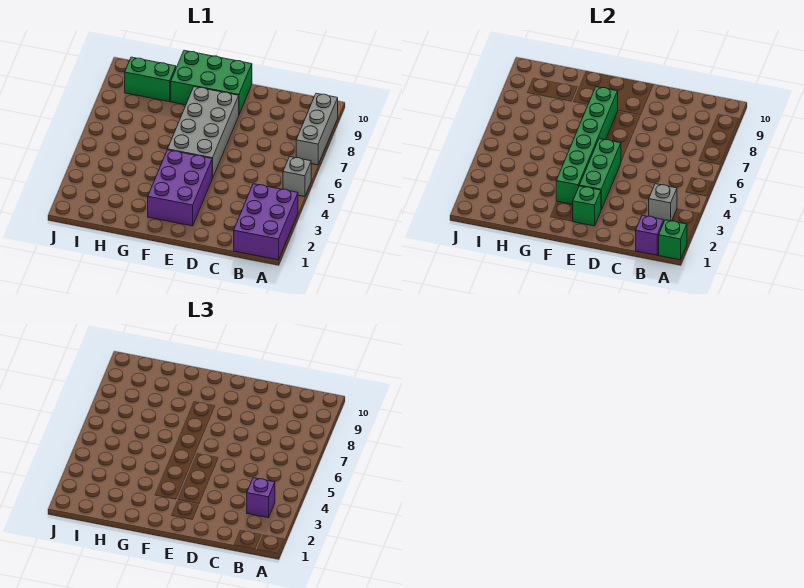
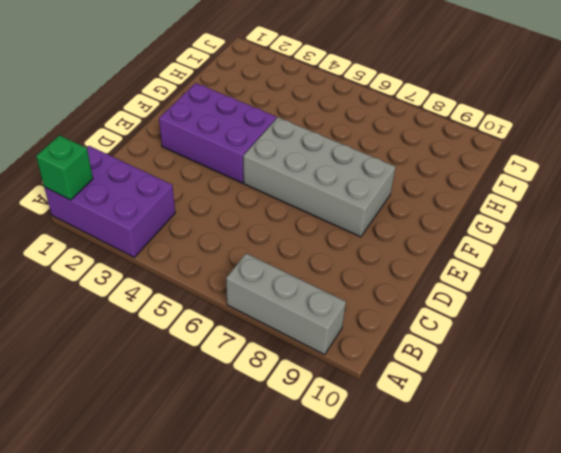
none -> grey brick A5 level 1
none -> green brick E9:G10 level 1
none -> green brick H9:I9 level 1

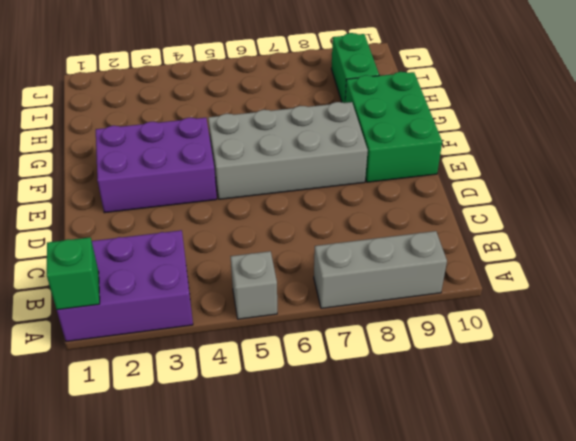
none -> purple brick B1 level 2
none -> grey brick B3 level 2
none -> green brick E2 level 2

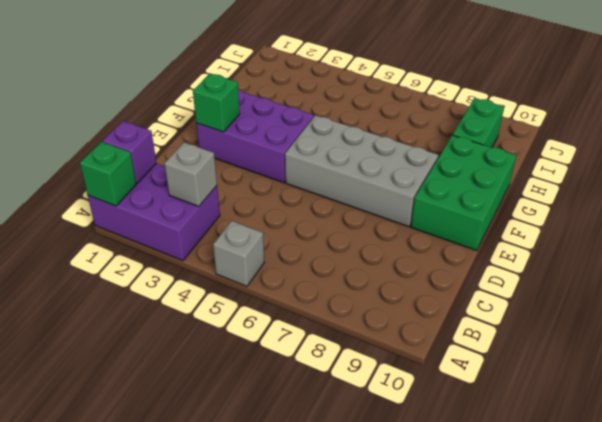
none -> grey brick A7:A9 level 1
none -> green brick E3:E5 level 2
none -> green brick F3:F8 level 2

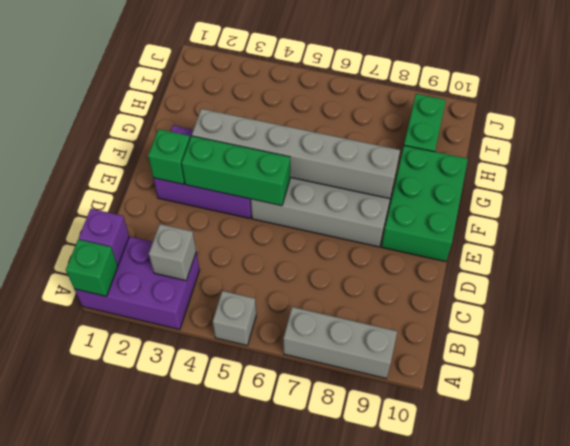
grey brick F3:F8 level 2 -> green brick F3:F8 level 2
none -> purple brick B3 level 3

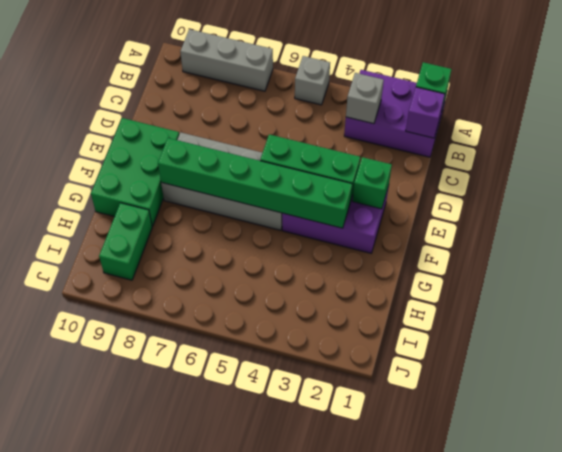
none -> purple brick B3 level 3

